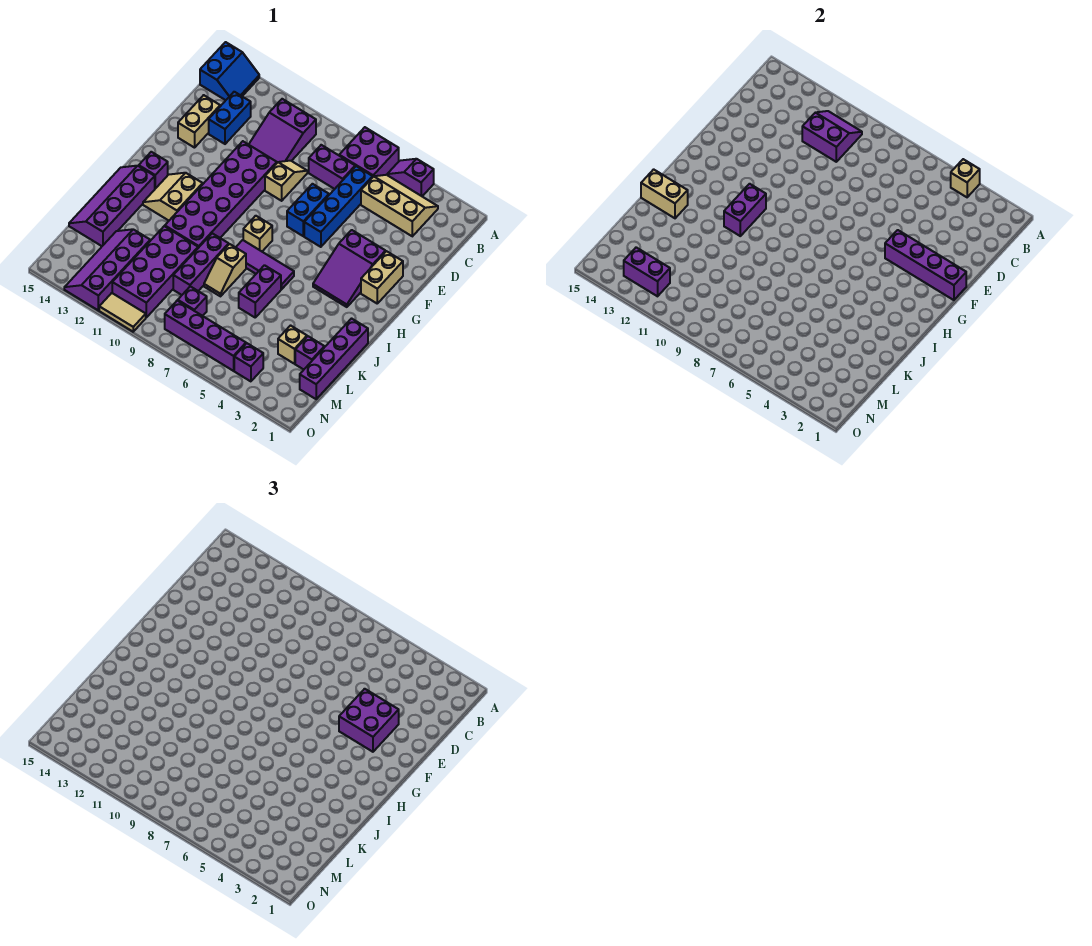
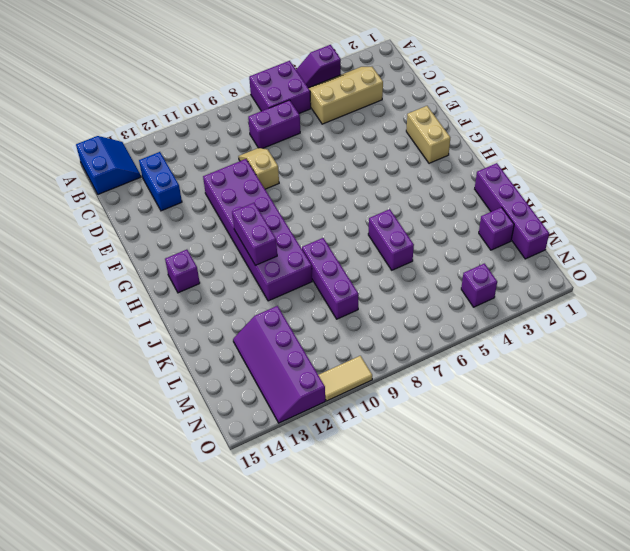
none -> purple slope B10:D11 level 1 top B
none -> blue brick C6:F6 level 1
none -> tan brick D14:E14 level 1
none -> blue brick E7:F7 level 1

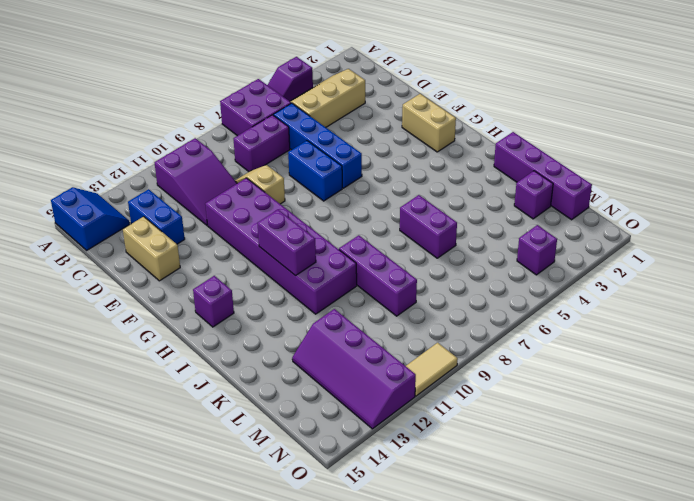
none -> purple slope F3:H4 level 1 top F
none -> tan brick H8 level 1
none -> tan slope H12:I13 level 1 top 12
none -> purple tile I6:I8 level 1

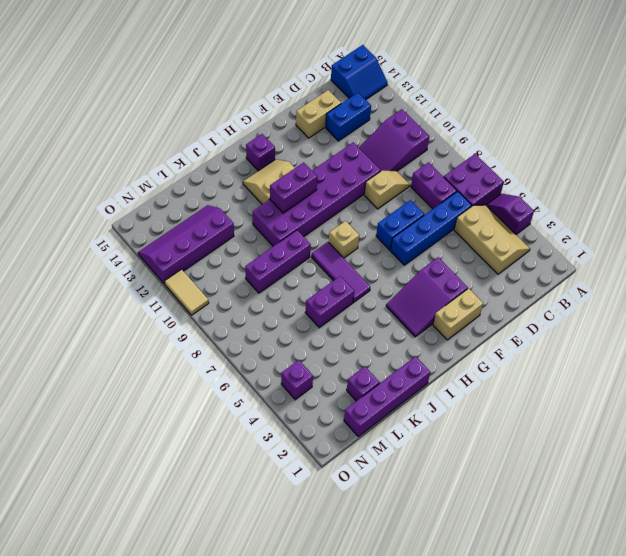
none -> purple slope I14:L15 level 1 top 14
none -> tan slope J8:K8 level 1 top J
none -> purple brick K10:N11 level 1
none -> tan brick L3 level 1

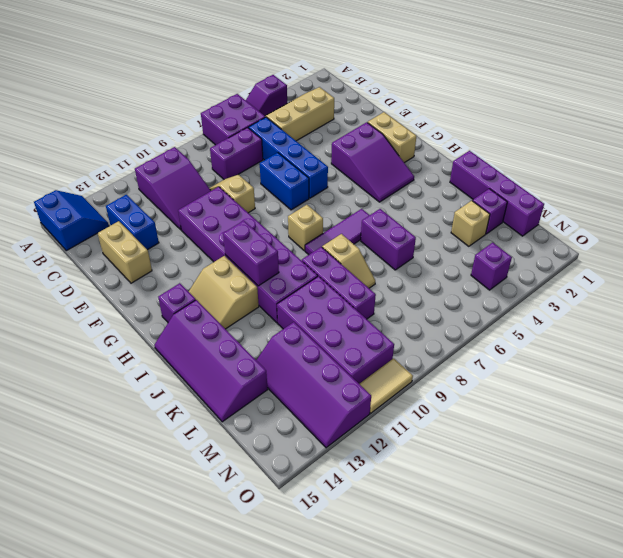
none -> purple brick M8 level 1
none -> purple brick N5:N8 level 1
none -> tan brick A4 level 2
none -> purple slope B10:C11 level 2 top C

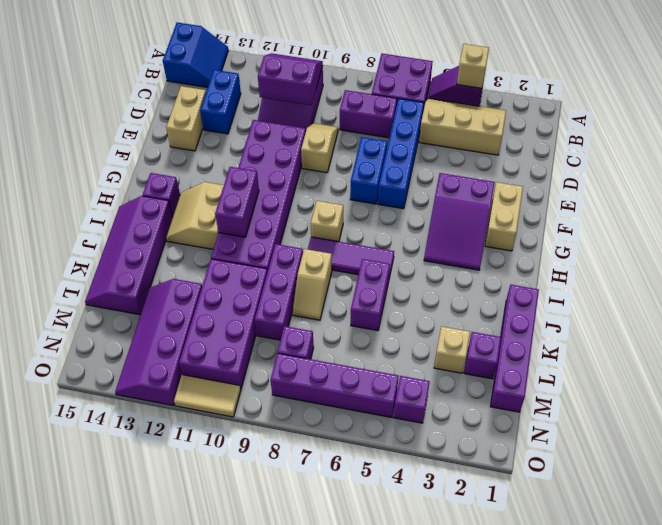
none -> purple brick F1:F4 level 2
none -> tan brick J14:J15 level 2
none -> purple brick N12:N13 level 2
none -> purple brick E3:F4 level 3

